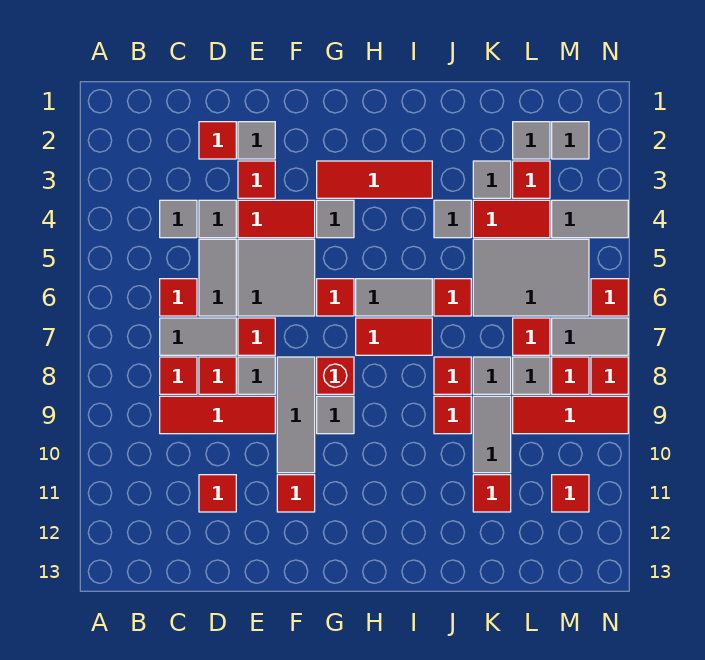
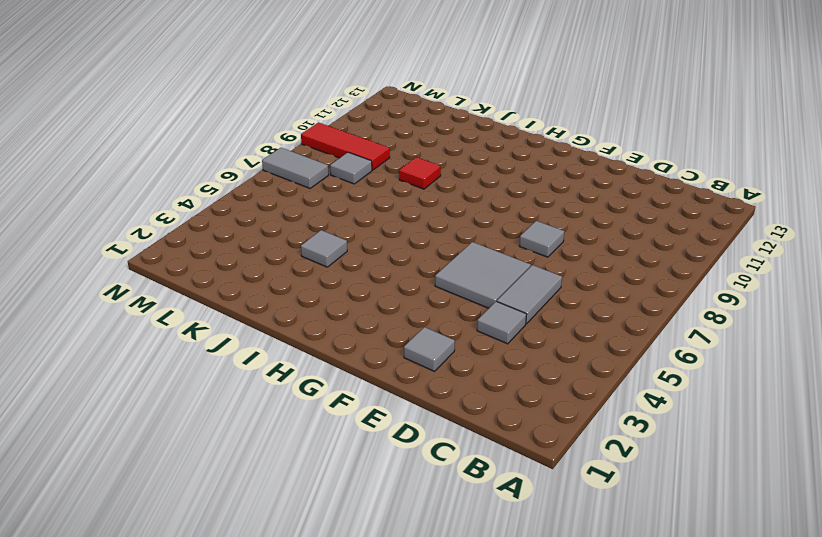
none -> grey tile C4 level 1
none -> red tile C6 level 1
none -> grey tile C7:D7 level 1
none -> red tile C8 level 1

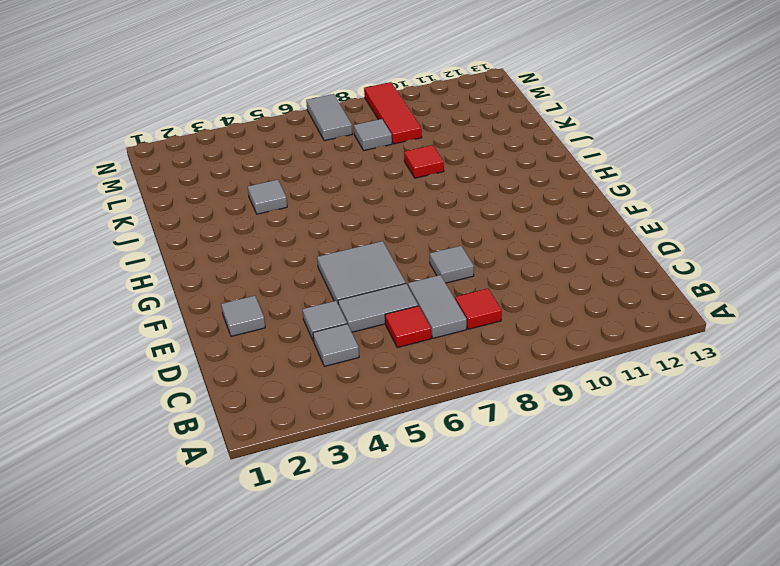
none -> red tile C9:E9 level 1
none -> red tile D2 level 1
none -> red tile D8 level 1
none -> red tile D11 level 1

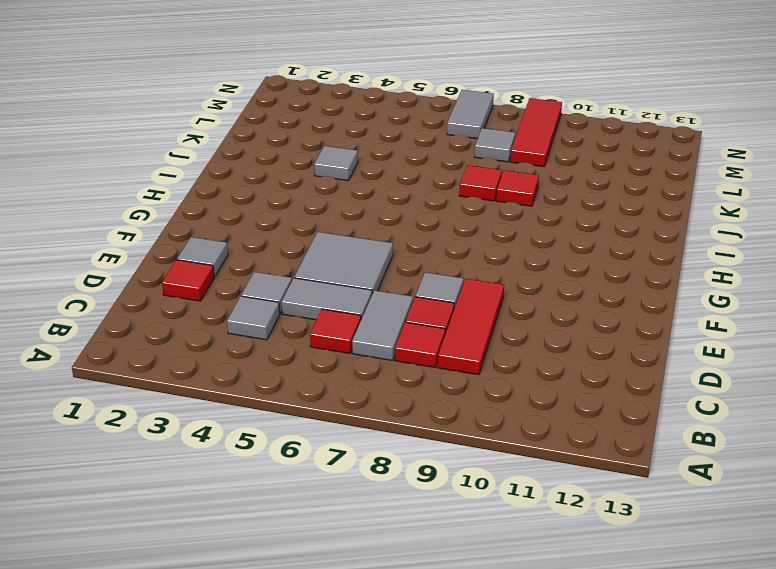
none -> red tile D11 level 1
none -> red tile E3 level 1
none -> red tile E4:F4 level 1
none -> red tile E7 level 1

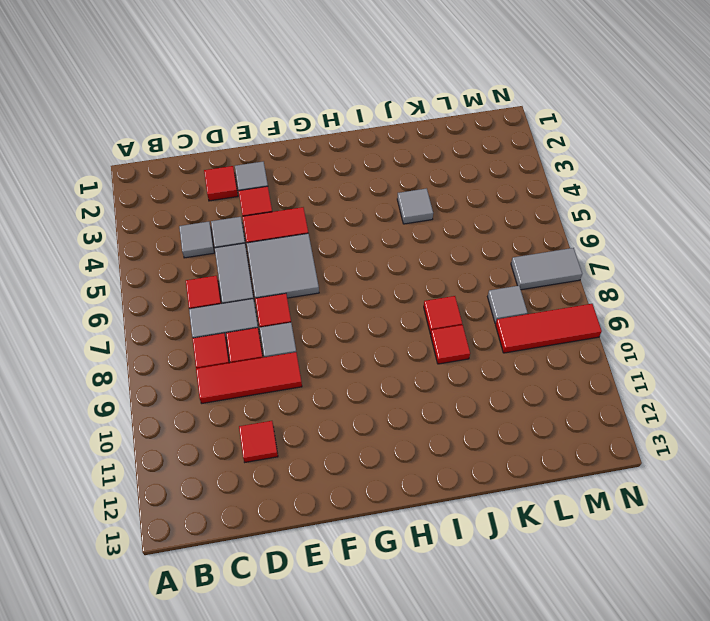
none -> grey tile F8:F10 level 1
none -> red tile F11 level 1
none -> red tile G3:I3 level 1
none -> grey tile G4 level 1

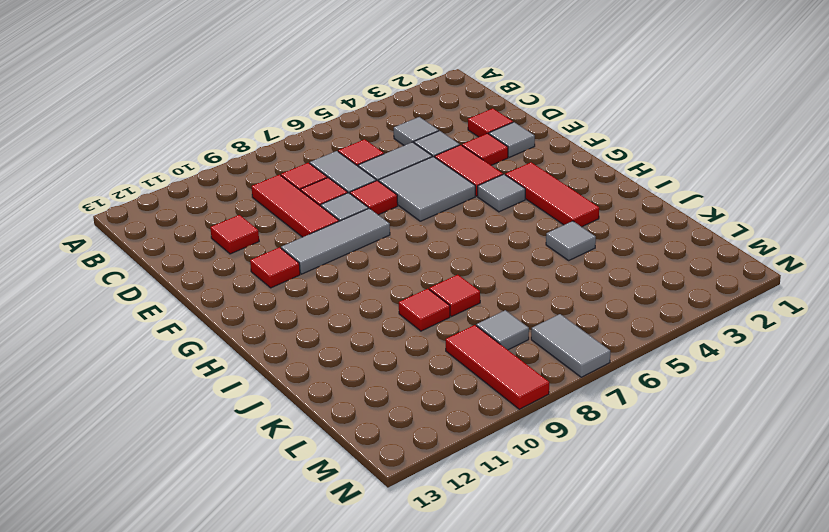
none -> red tile G6 level 1
none -> red brick G8 level 1
none -> grey tile G9 level 1
none -> grey tile H6:I6 level 1

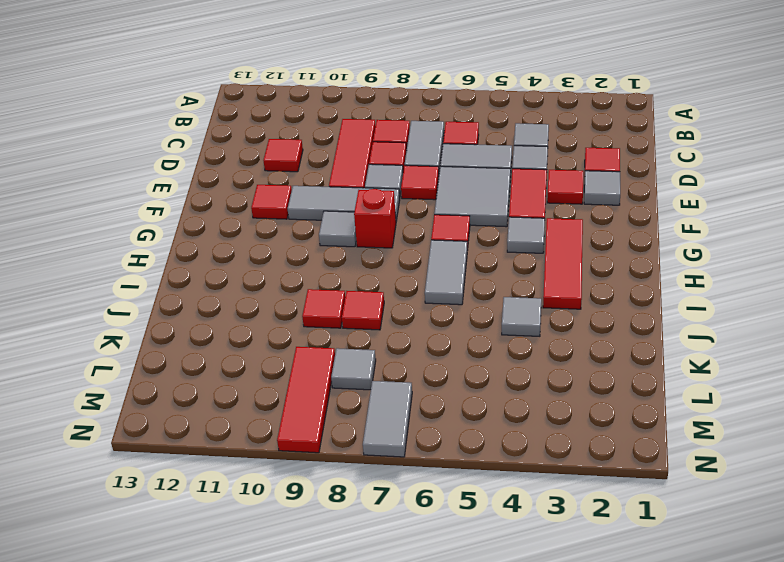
none -> red tile H7:I7 level 1
none -> red tile J6 level 1
none -> grey tile K3 level 1
none -> red tile K4:L4 level 1

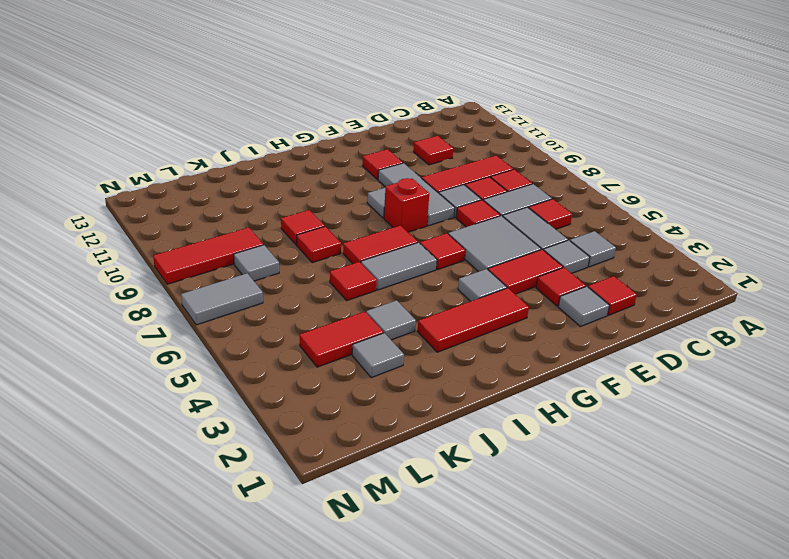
none -> grey tile K5:M6 level 1
none -> grey tile K8 level 1
none -> grey tile K9:K10 level 1
none -> red tile K11 level 1

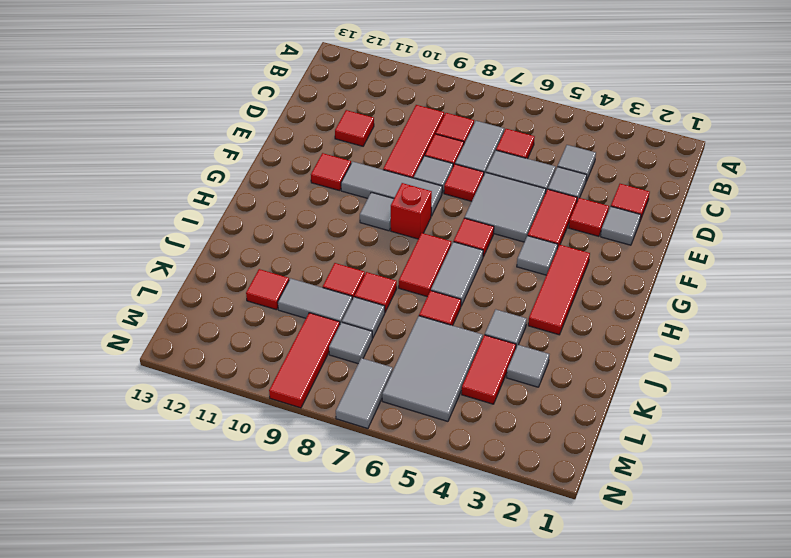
none -> grey tile L2 level 1
none -> red tile L3 level 1
none -> red tile L7 level 1
none -> grey tile M2 level 1

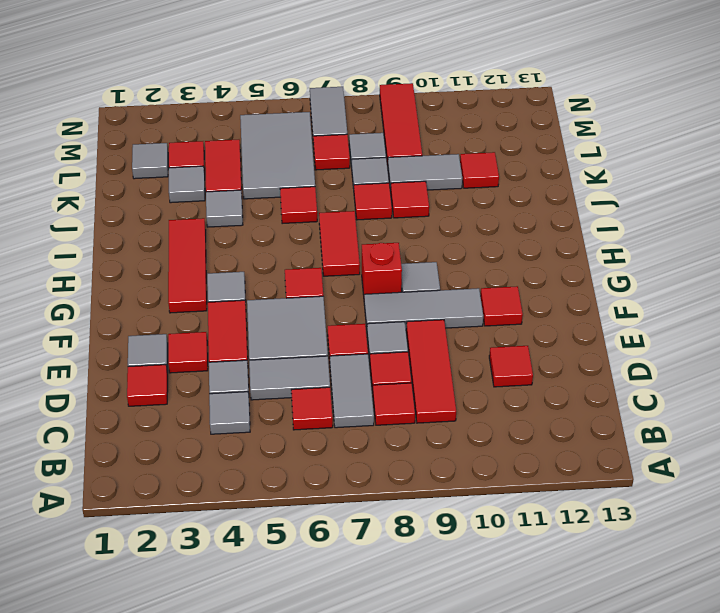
none -> grey tile H6:I6 level 1
none -> grey tile M2 level 1
none -> grey tile M4:N4 level 1
none -> red tile M8 level 1

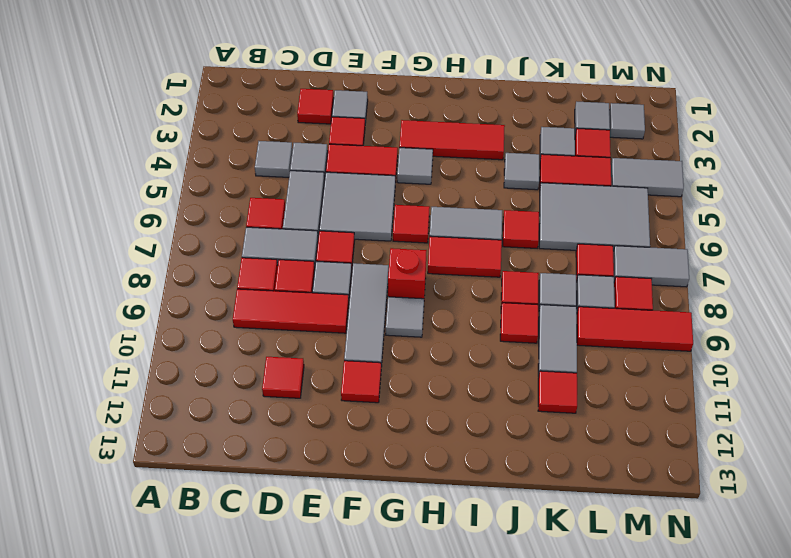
none -> red tile M11 level 1
none -> red tile N6 level 1
none -> red tile N8 level 1

